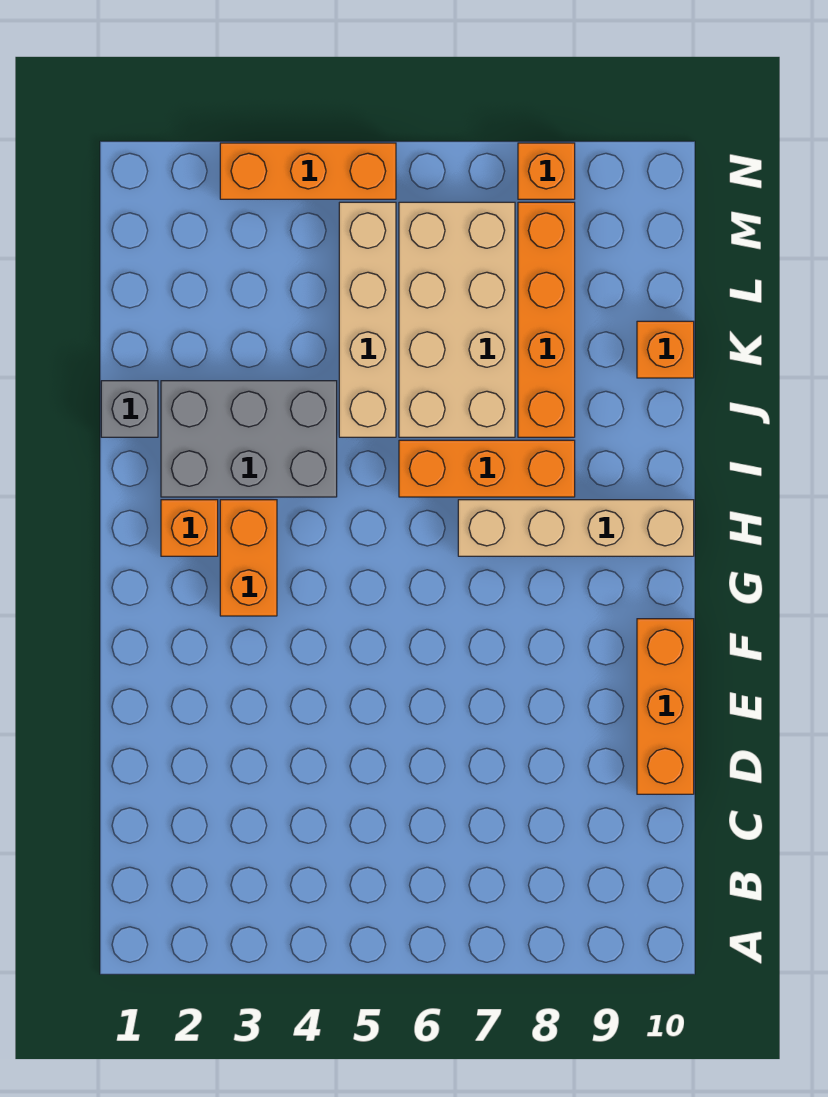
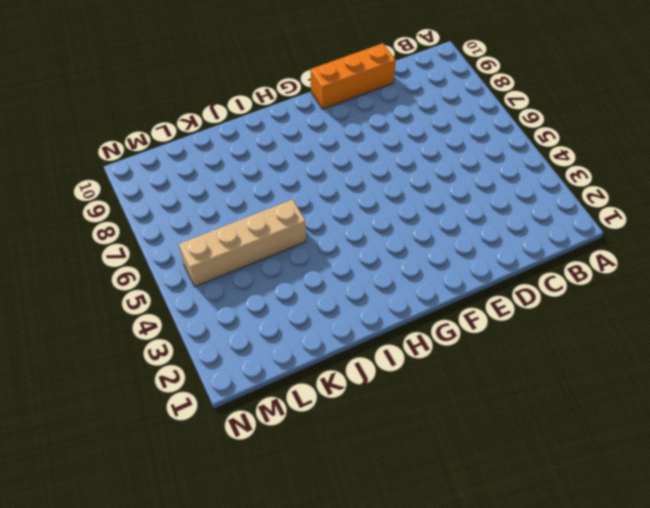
none -> orange brick G3:H3 level 1
none -> orange brick H2 level 1
none -> tan brick H7:H10 level 1

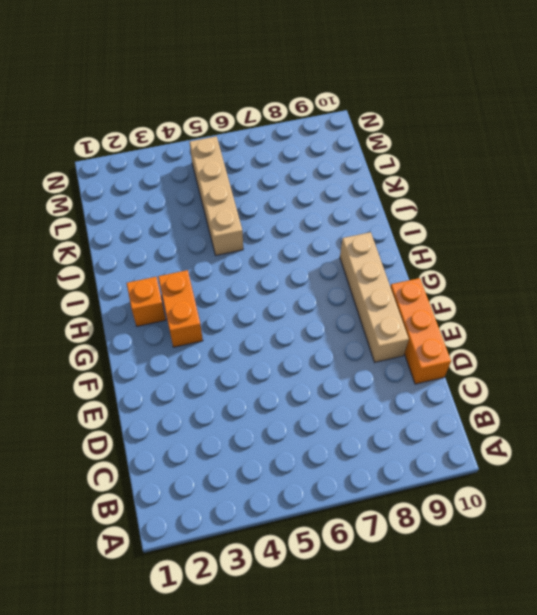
tan brick E9:H9 level 1 -> tan brick H7:H10 level 1
none -> grey brick I2:J4 level 1
none -> orange brick I6:I8 level 1
none -> grey brick J1 level 1

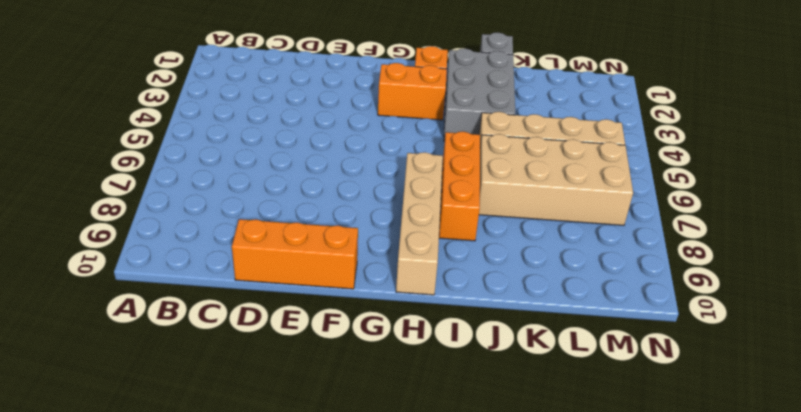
none -> orange brick J8:M8 level 1
none -> orange brick K10 level 1
none -> orange brick N3:N5 level 1

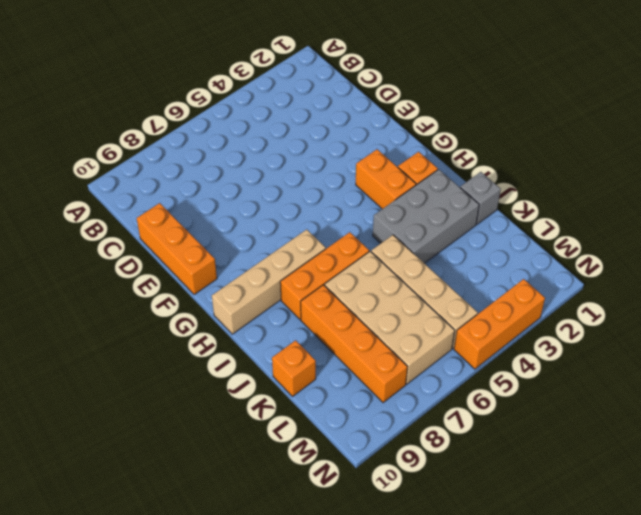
none -> orange brick N8 level 1

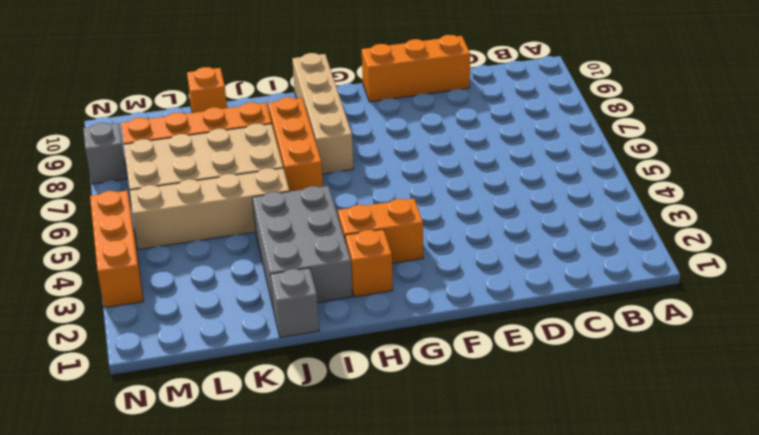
grey brick N8 level 1 -> orange brick N8 level 1

